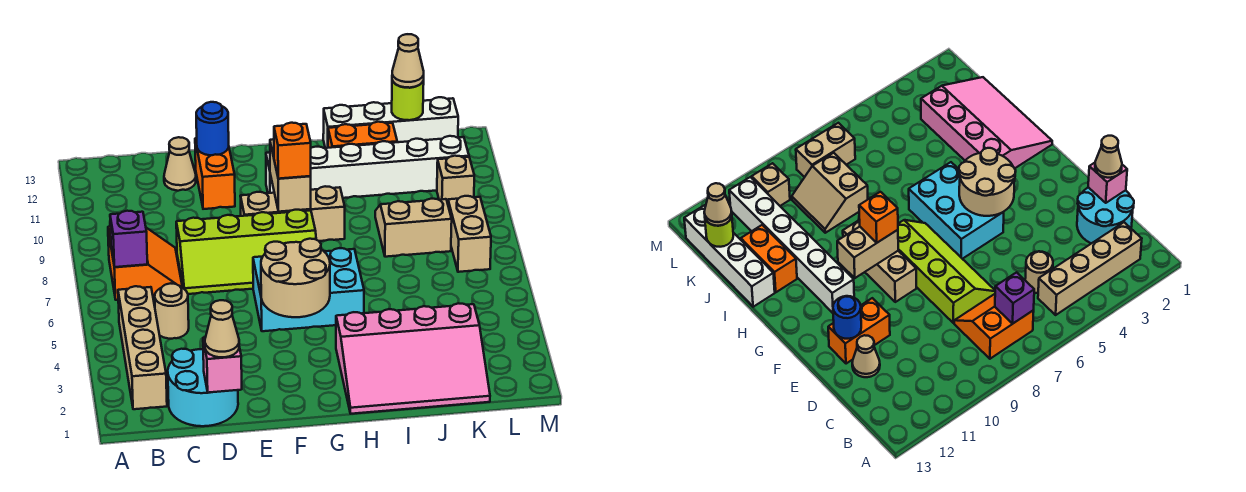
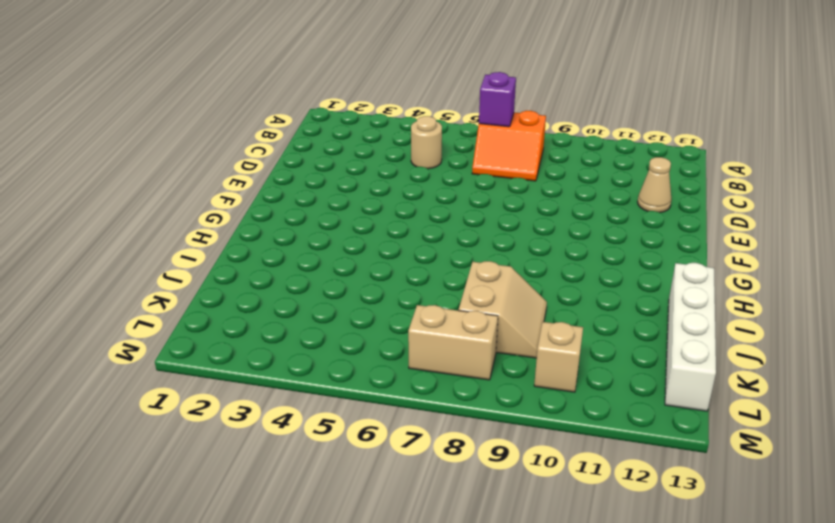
none -> tan brick B2:B5 level 1
none -> cyan round brick C1:D2 level 1
none -> lime slope D7:G8 level 1 top 8

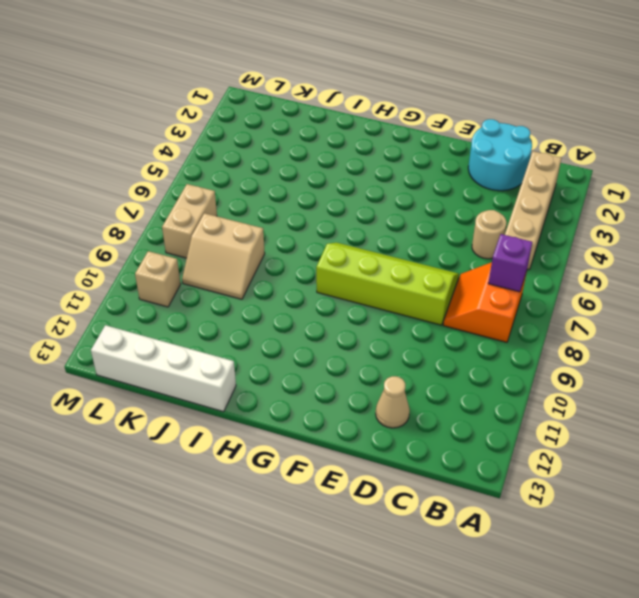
none -> orange brick E11:E12 level 1
none -> cyan brick F5:H6 level 1
none -> tan brick F9:H9 level 1

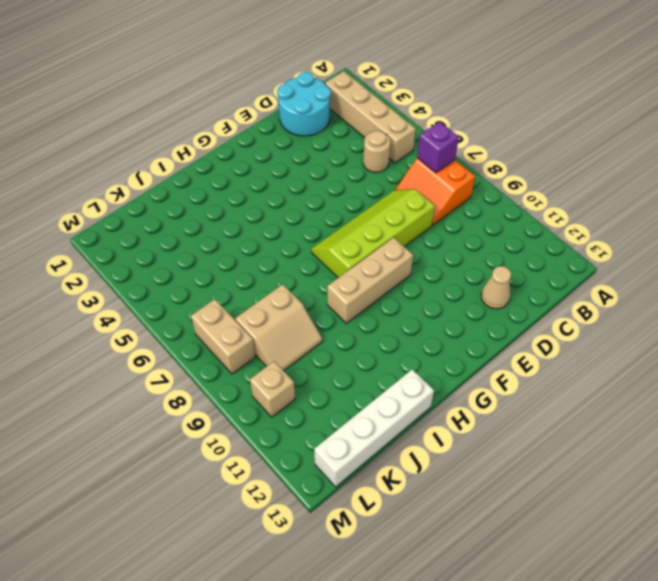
none -> orange brick E11:E12 level 1
none -> cyan brick F5:H6 level 1
none -> white brick G11:L11 level 1

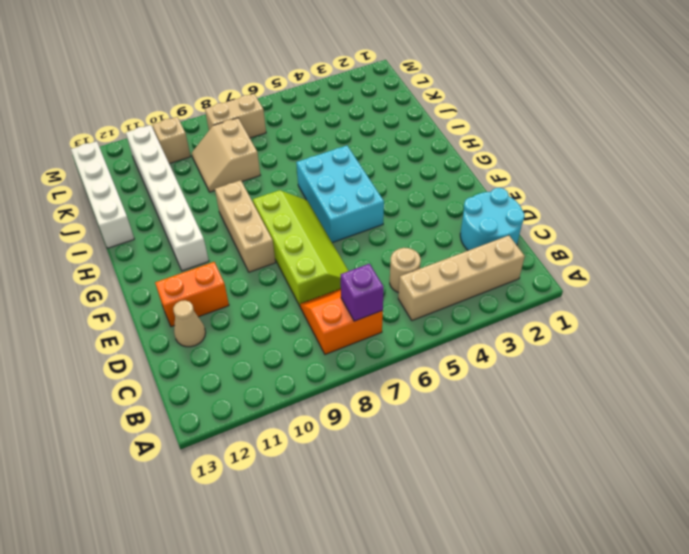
none -> pink slope H1:K3 level 1 top 3
none -> orange brick I12:J12 level 1
none -> pink brick D1 level 2

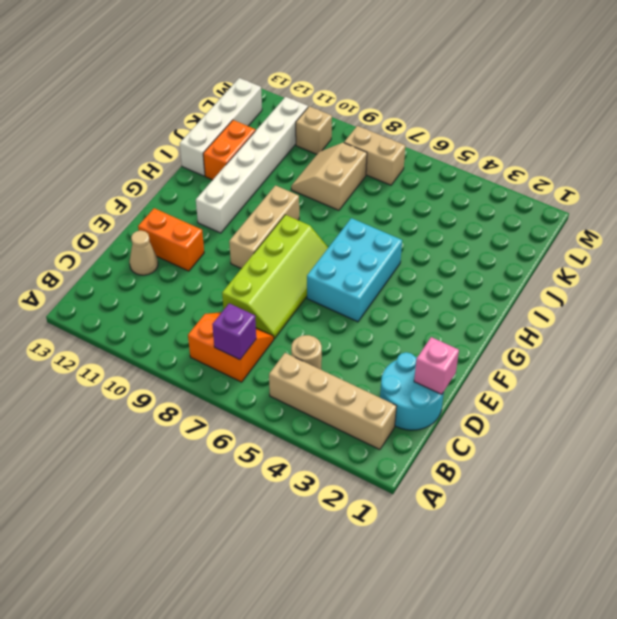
none -> pink slope H1:K3 level 1 top 3
none -> blue round brick E12 level 2
none -> tan round brick F4:G5 level 2

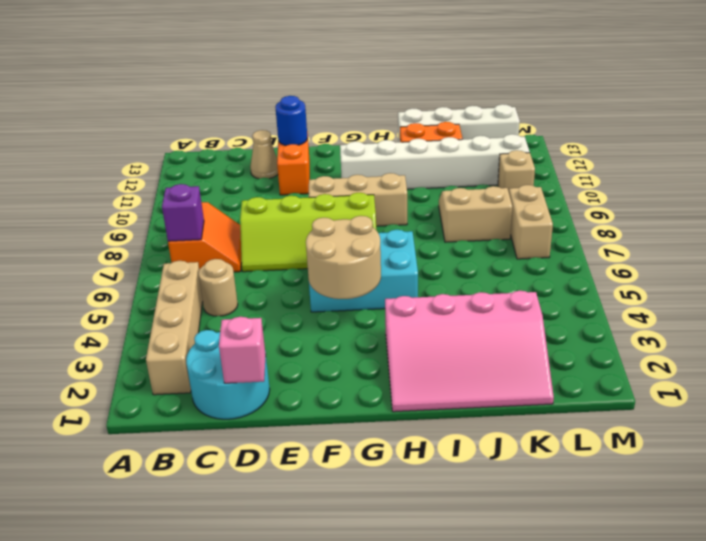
none -> tan brick G9:G10 level 2
none -> lime round brick K13 level 2
none -> tan cone D1 level 3

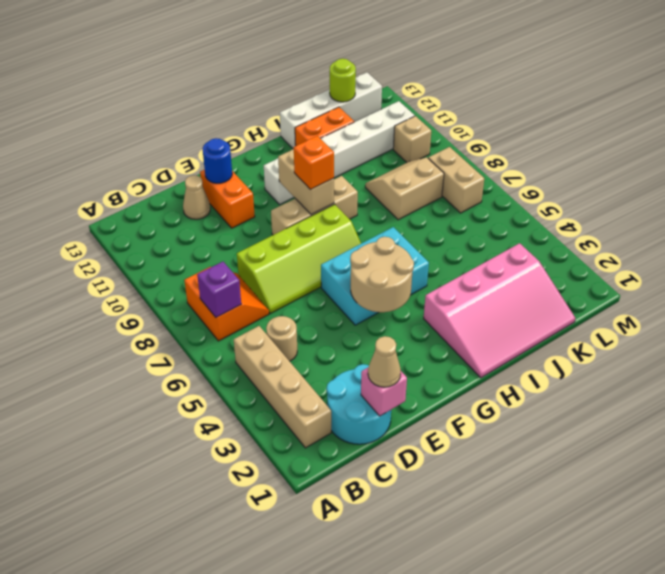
none -> tan cone K13 level 3

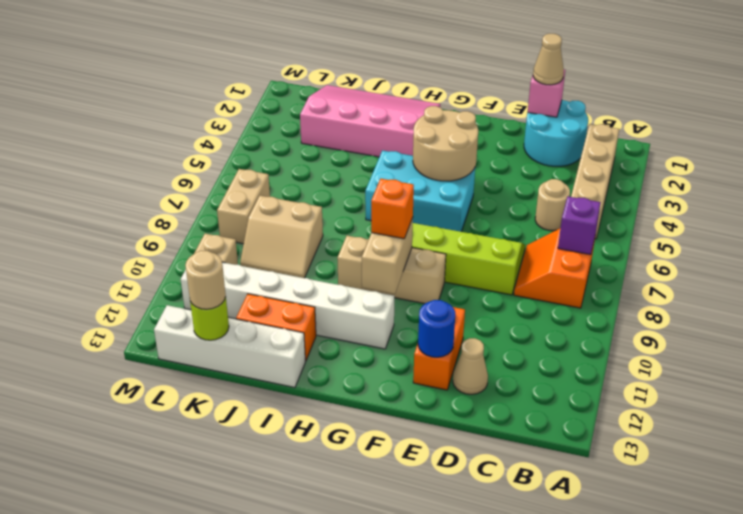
tan round brick K13 level 3 -> tan cone K13 level 3

